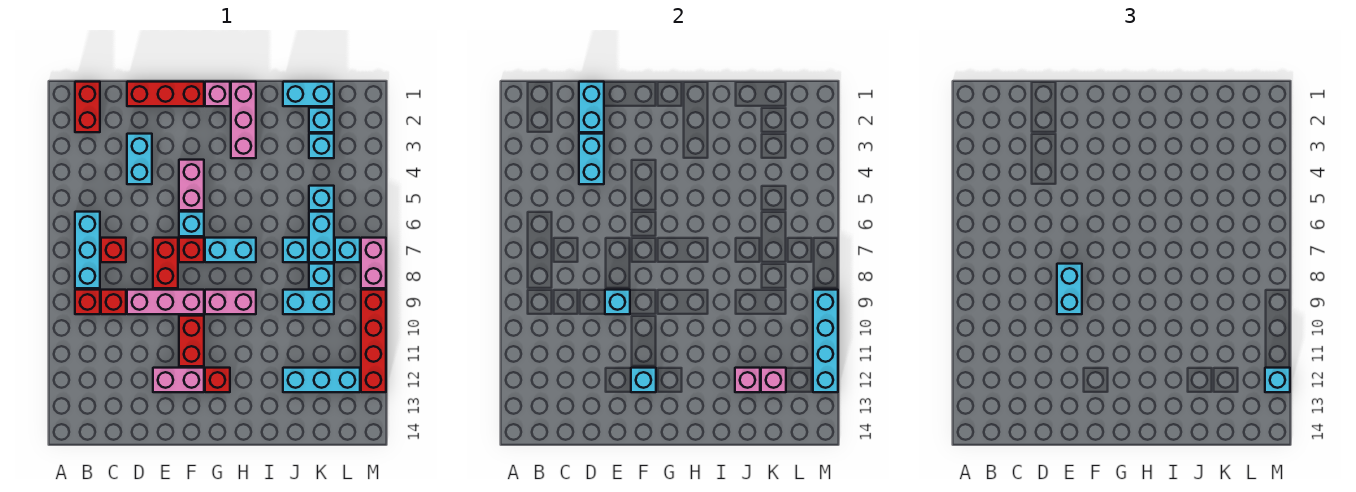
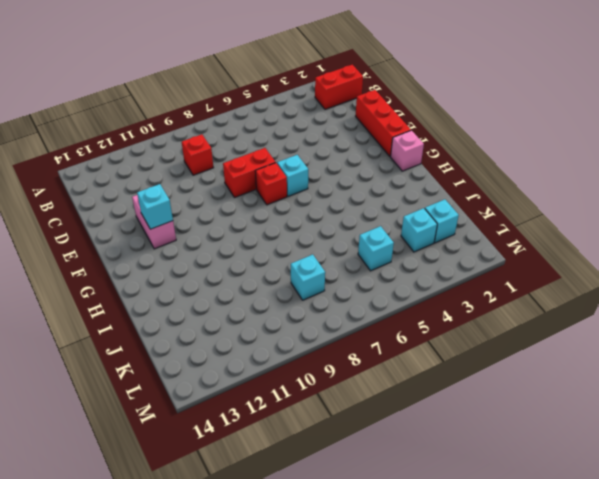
none -> cyan brick B6:B8 level 1
none -> red brick B9 level 1
none -> red brick C7 level 1
none -> cyan brick D3:D4 level 1

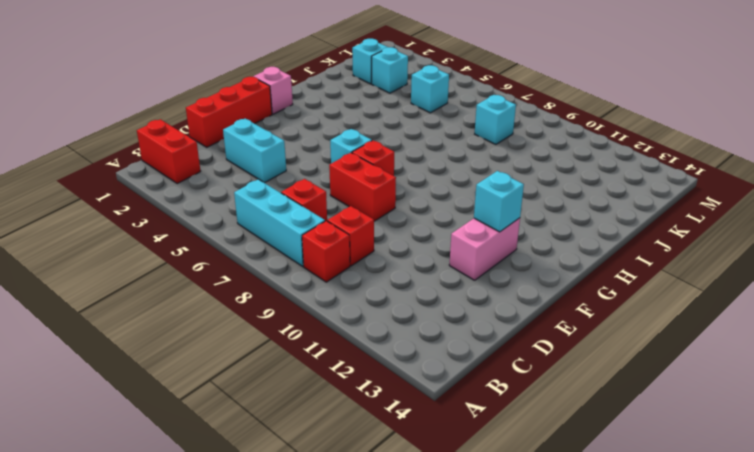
none -> pink brick D9:F9 level 1
none -> pink brick F4:F5 level 1
none -> red brick F10:F11 level 1
none -> cyan brick G7:H7 level 1

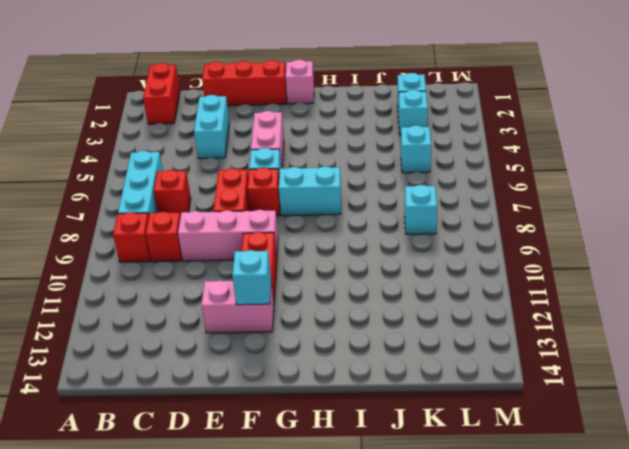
none -> pink brick G9:H9 level 1
none -> red brick G12 level 1
none -> pink brick H1:H3 level 1
none -> cyan brick J1:K1 level 1

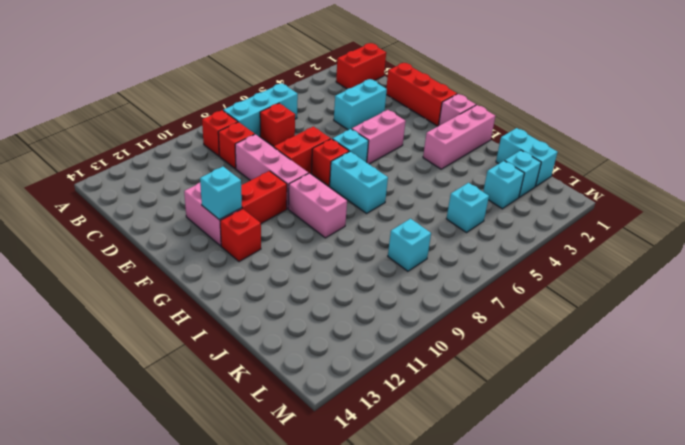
none -> cyan brick J7 level 1
none -> cyan brick J9:K9 level 1
none -> cyan brick J12:L12 level 1
none -> cyan brick K6:K7 level 1

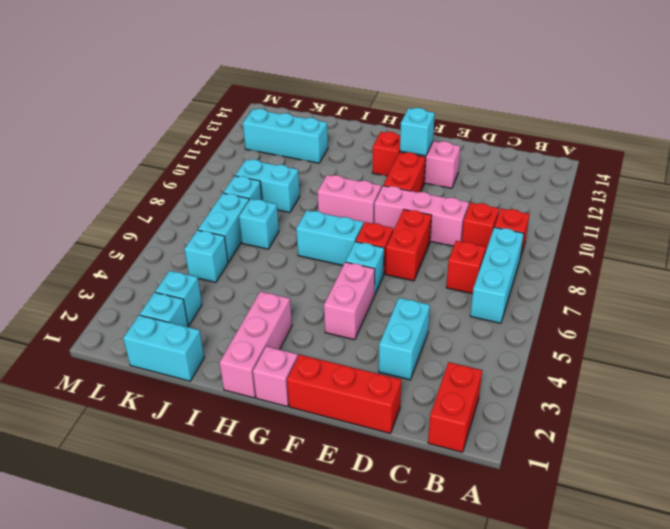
none -> cyan brick L7 level 1
none -> pink brick M7:M8 level 1
none -> red brick M9:M12 level 1
none -> cyan brick D1:D2 level 2

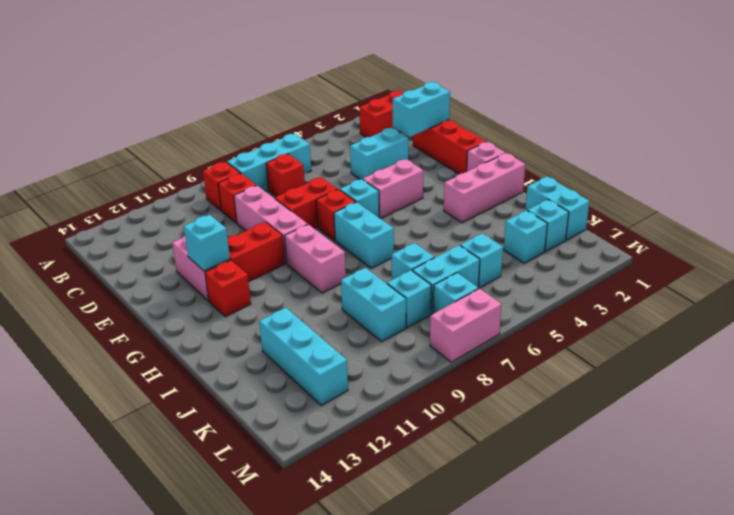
none -> red brick M9:M12 level 1
none -> cyan brick D3:D4 level 2
none -> cyan brick E9 level 2
none -> pink brick J12 level 2

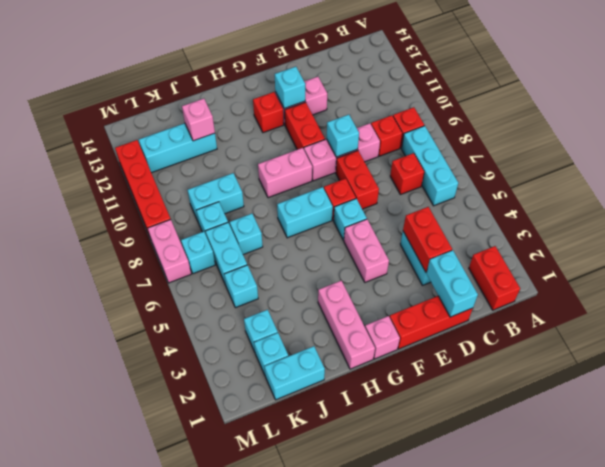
red brick D3:D4 level 2 -> cyan brick D3:D4 level 2
none -> pink brick K12 level 2
none -> cyan brick M9:M12 level 2
none -> cyan brick E8:E9 level 3
none -> cyan brick M12 level 3

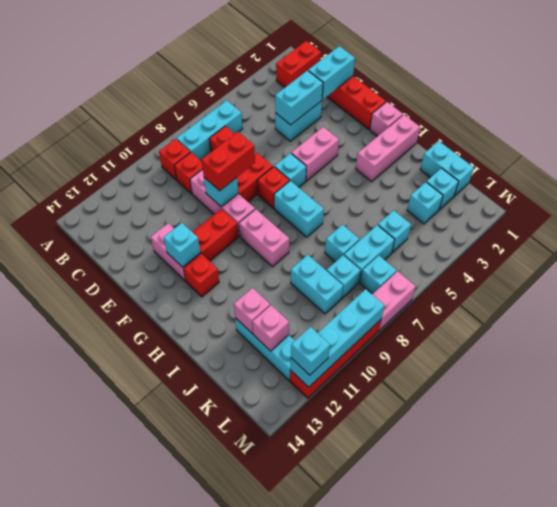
red brick E8:E9 level 3 -> cyan brick E8:E9 level 3

